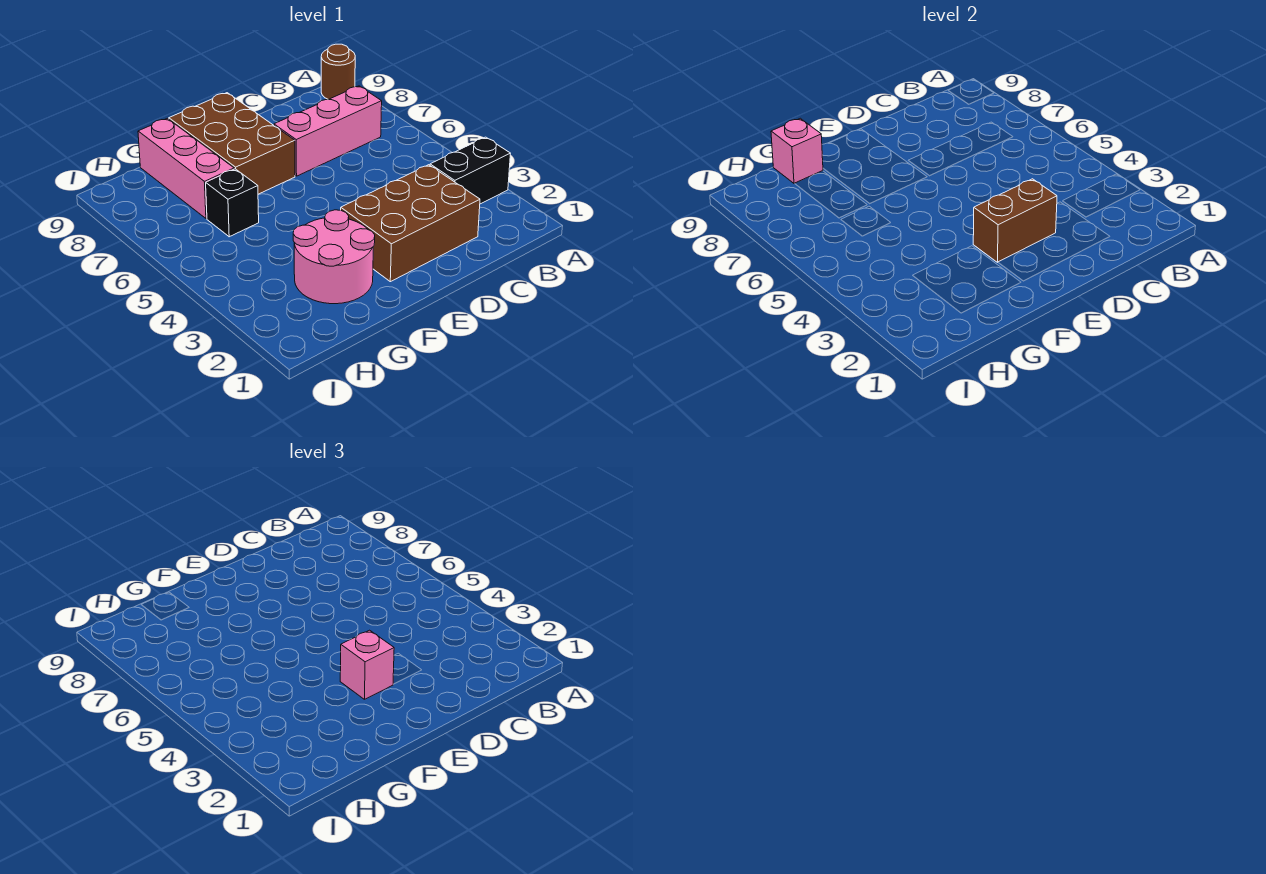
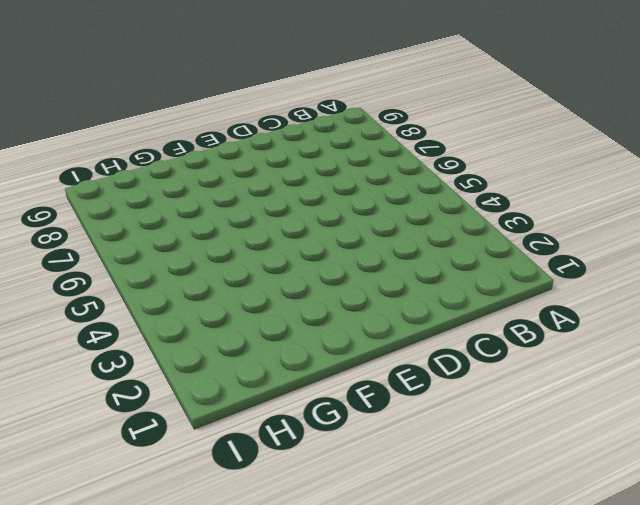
none -> black brick A3:B3 level 1
none -> brown round brick A9 level 1

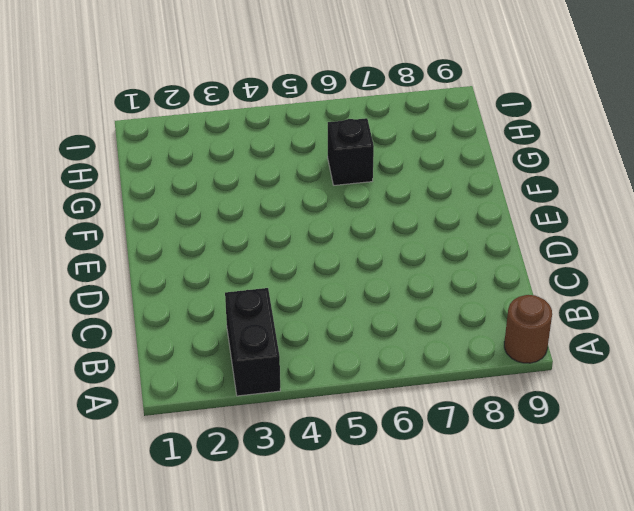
none -> pink brick B7:D7 level 1
none -> brown brick C2:E3 level 1

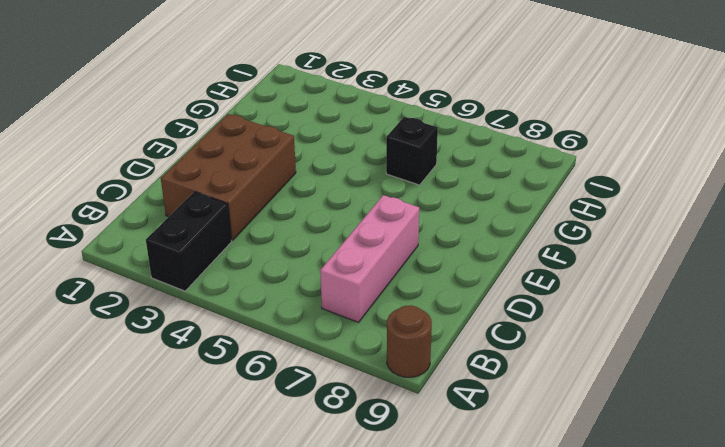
none -> brown brick E7:F9 level 1
none -> pink round brick F2:G3 level 1

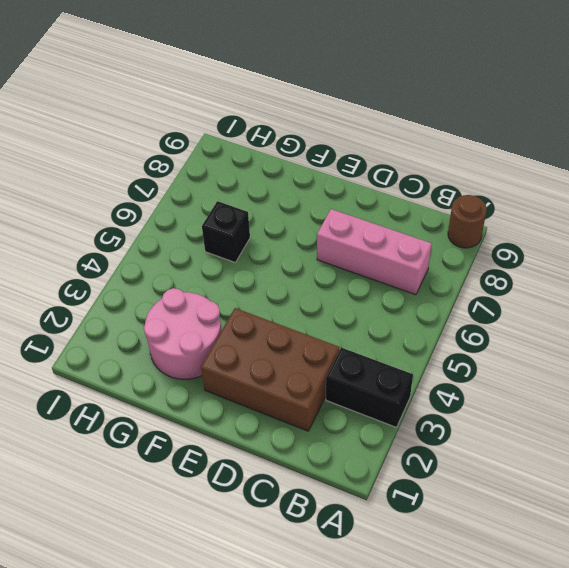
none -> brown brick E7:F9 level 1
none -> pink brick G7:G9 level 1

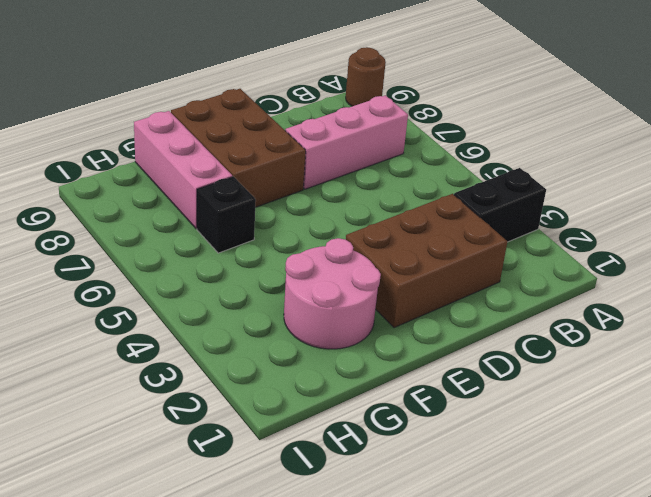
none -> brown brick D3:E3 level 2
none -> pink brick G9 level 2

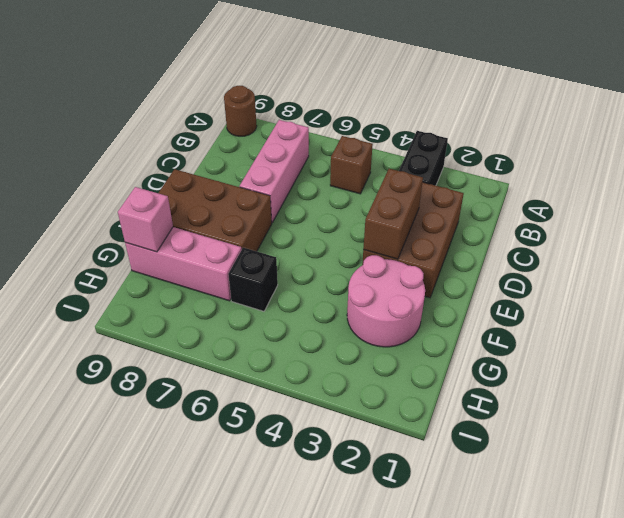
brown brick B5 level 1 -> none
none -> pink brick E3 level 3

